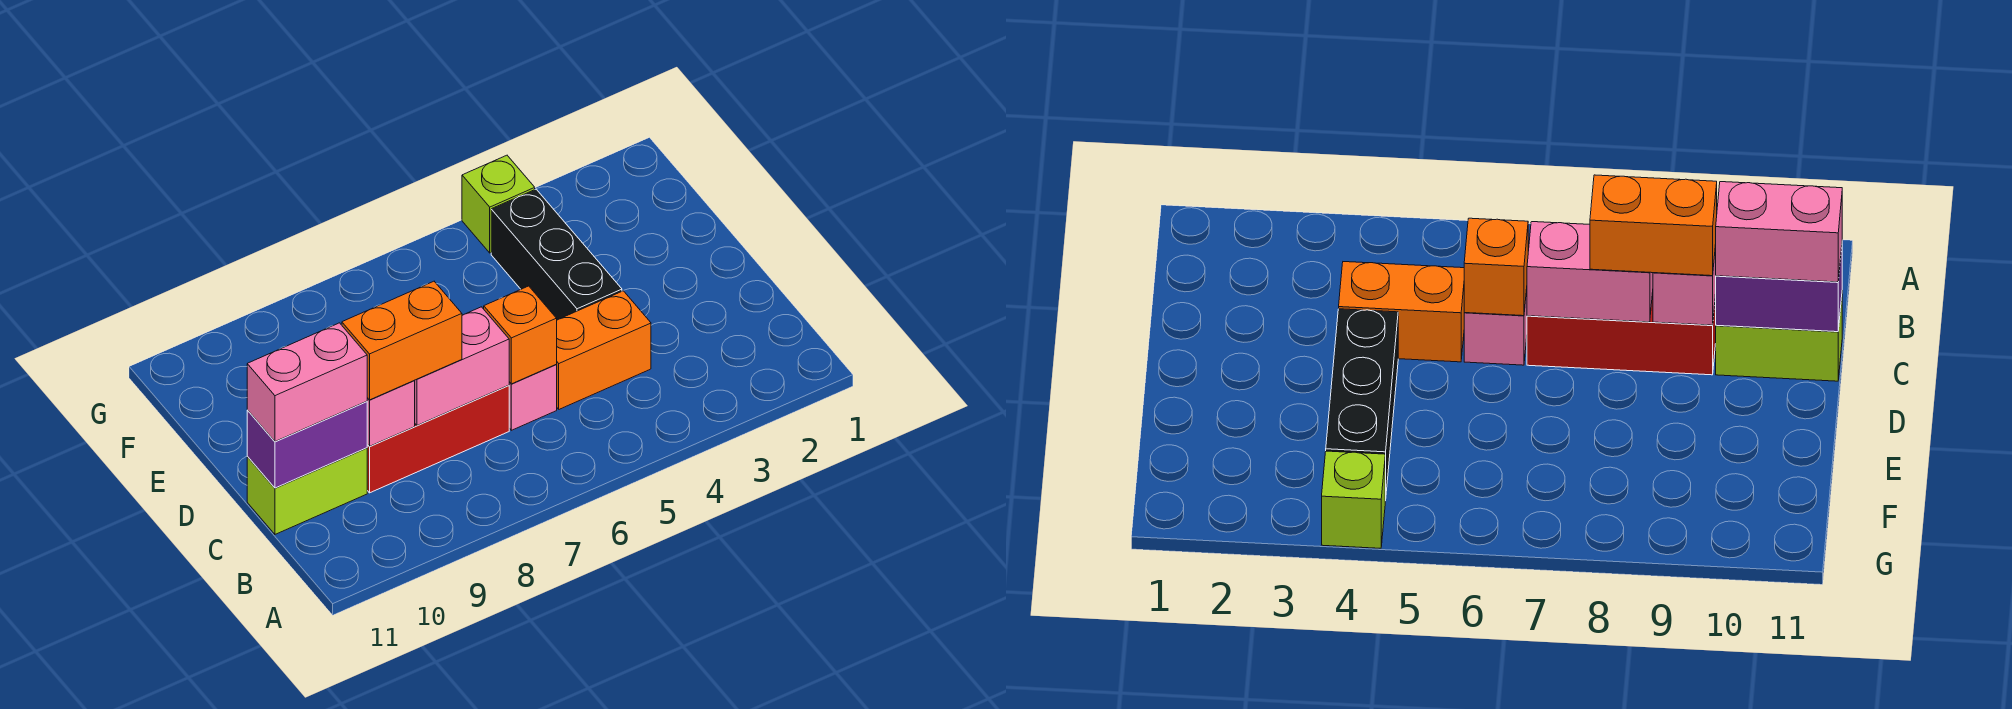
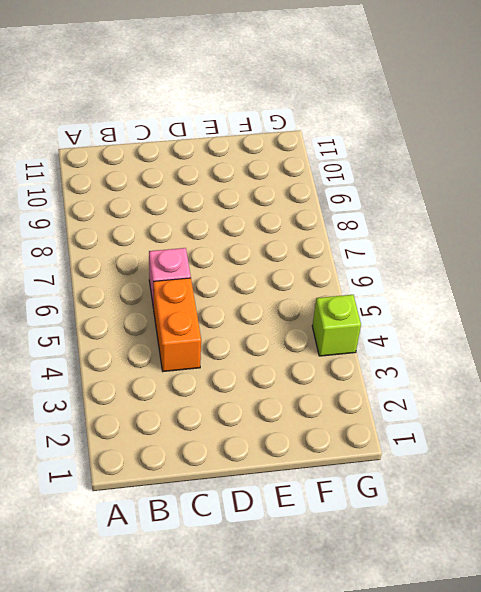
none -> red brick C7:C9 level 1
none -> lime brick C10:C11 level 1
none -> black brick D4:F4 level 1

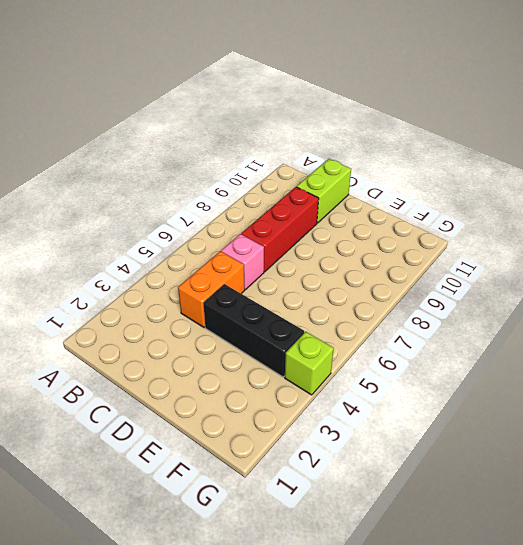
none -> orange brick C6 level 2
none -> pink brick C7:C8 level 2
none -> pink brick C9 level 2

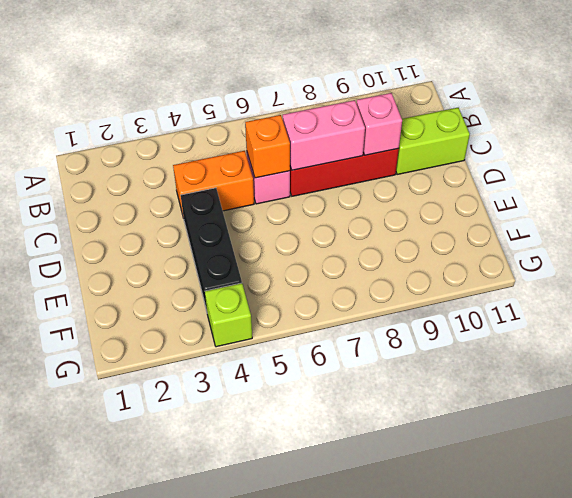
none -> purple brick C10:C11 level 2
none -> orange brick C8:C9 level 3
none -> pink brick C10:C11 level 3

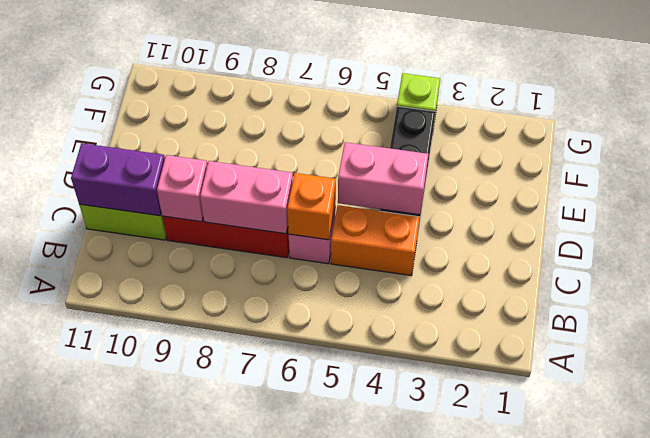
pink brick D4:D5 level 2 -> pink brick C10:C11 level 3
none -> orange brick C8:C9 level 3

